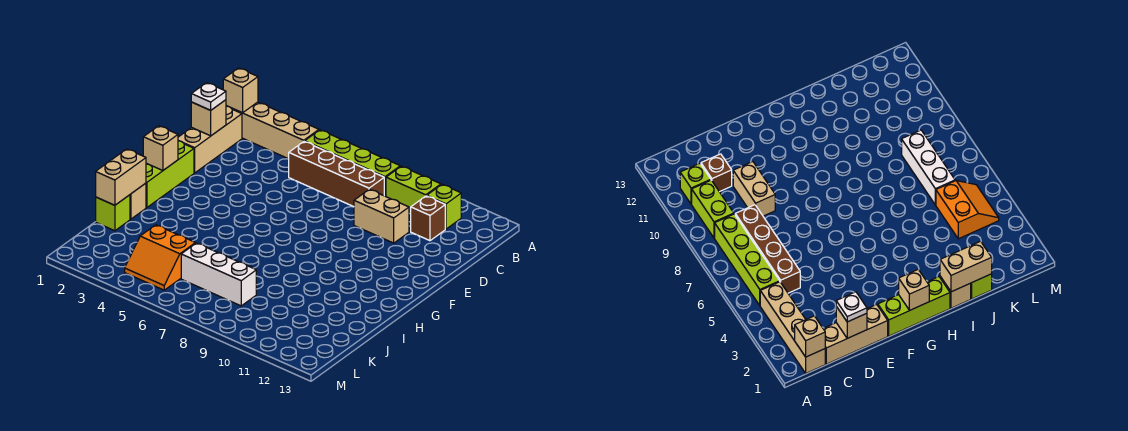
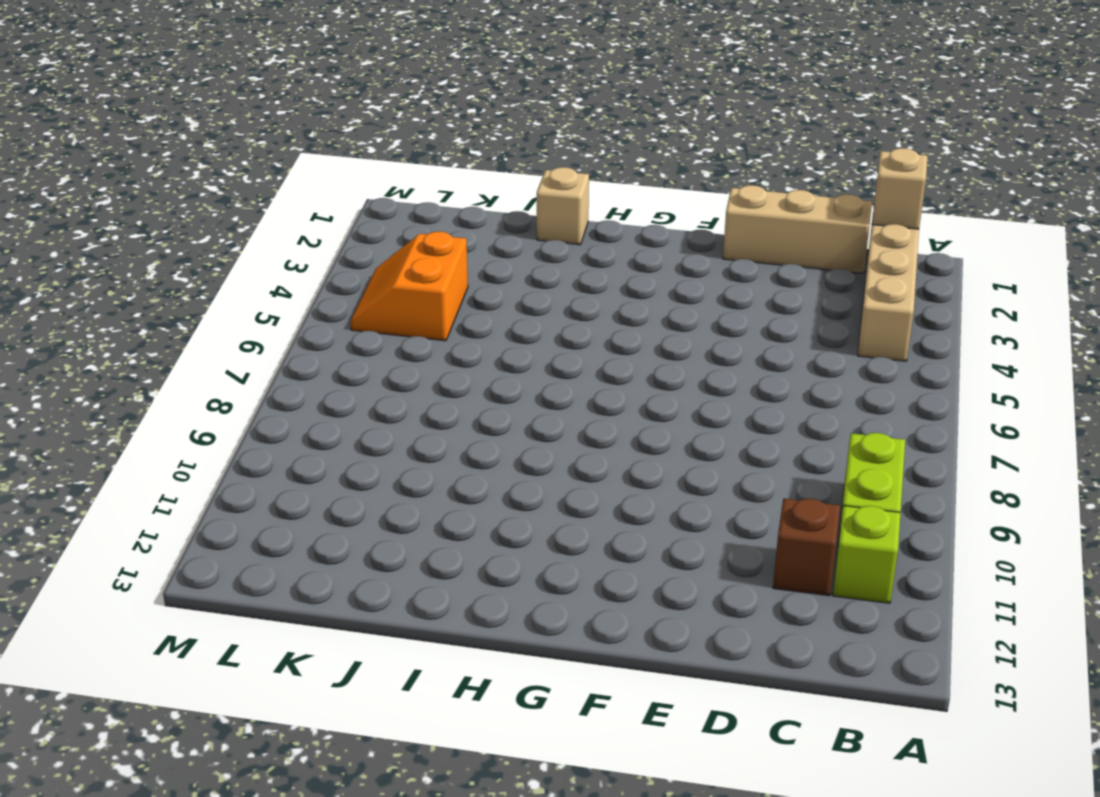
none -> lime brick B5:B8 level 1
none -> brown brick C5:C8 level 1
none -> tan brick D9:D10 level 1

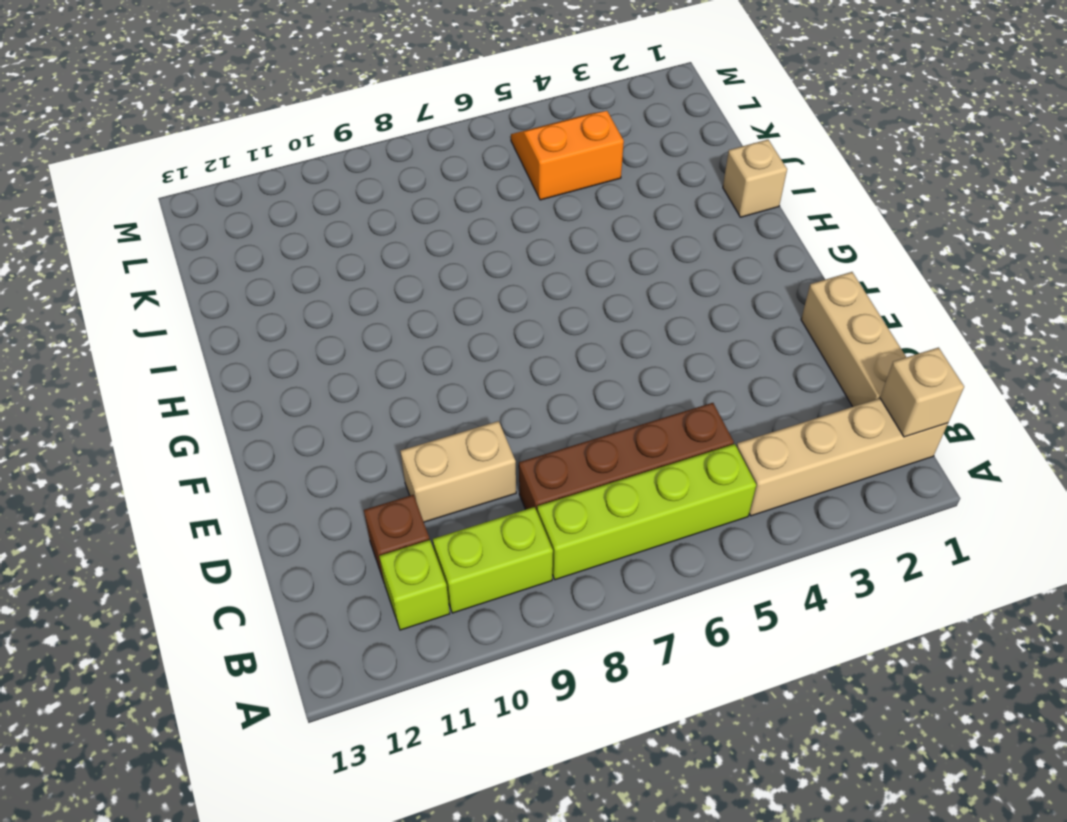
none -> lime brick F1:H1 level 1
none -> lime brick J1 level 1
none -> white brick K6:K8 level 1

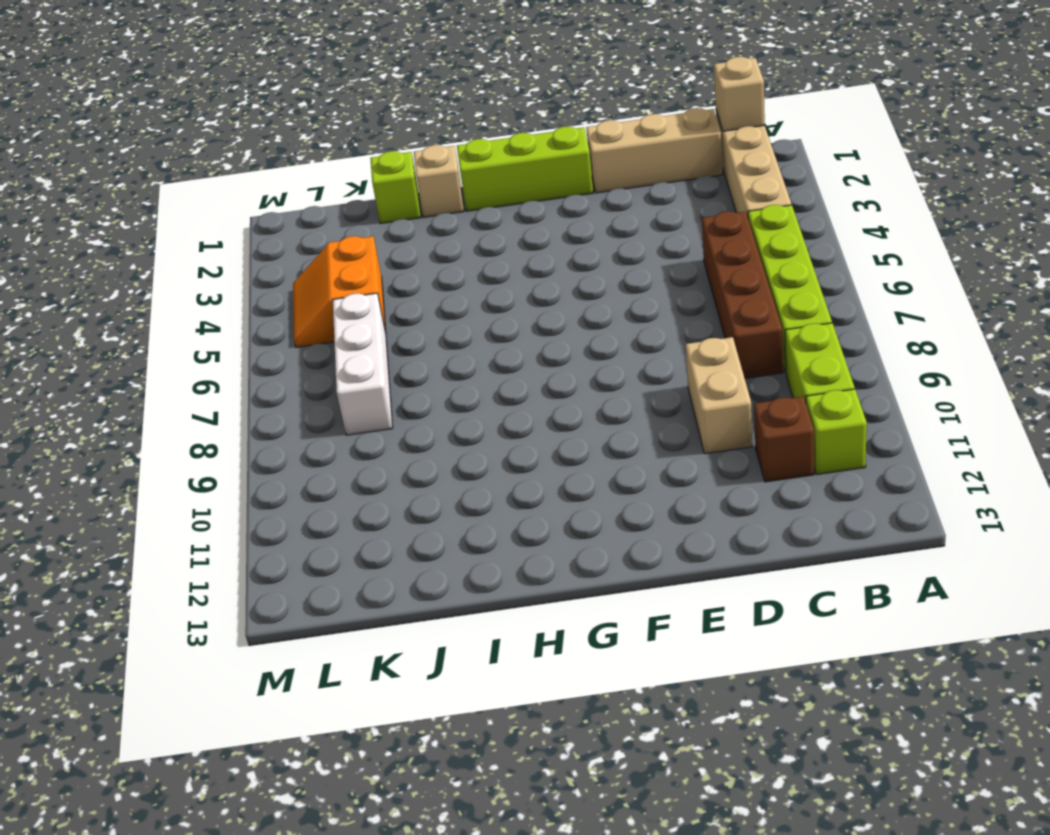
none -> tan brick D1 level 2
none -> tan brick G1 level 2
none -> tan brick I1:J1 level 2

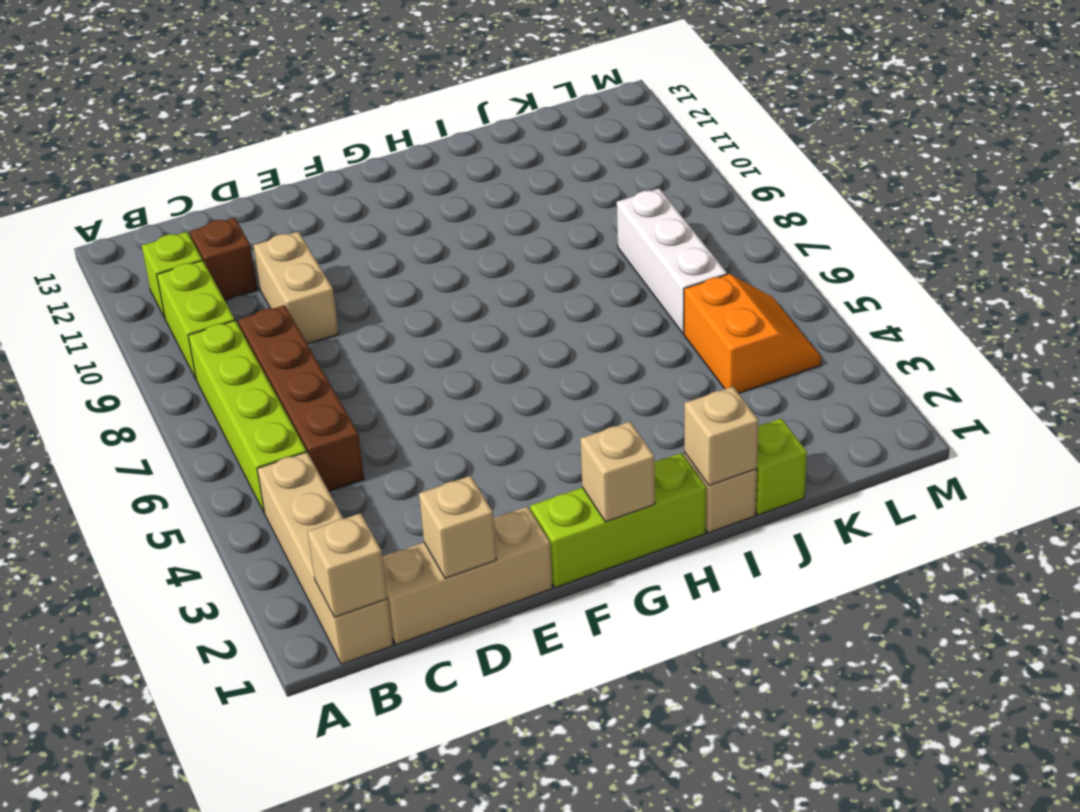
tan brick I1 level 2 -> tan brick I1:J1 level 2
none -> white plate D1 level 3

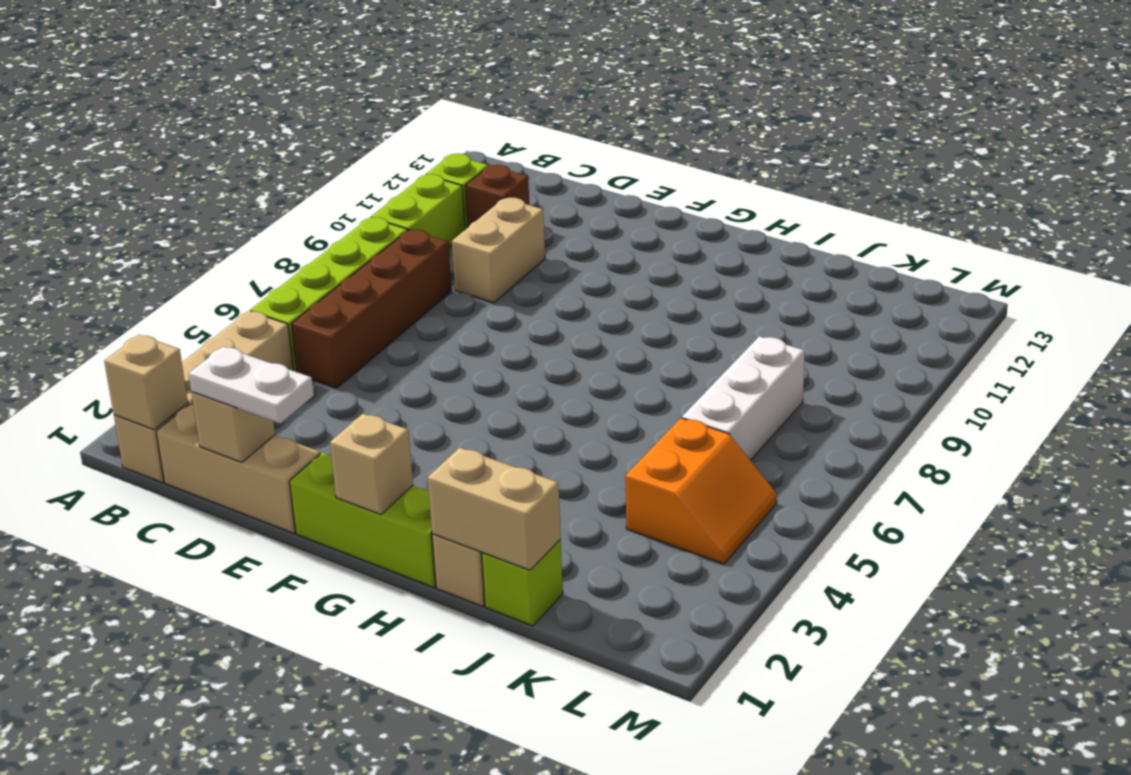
white plate D1:E1 level 3 -> white plate D1 level 3

